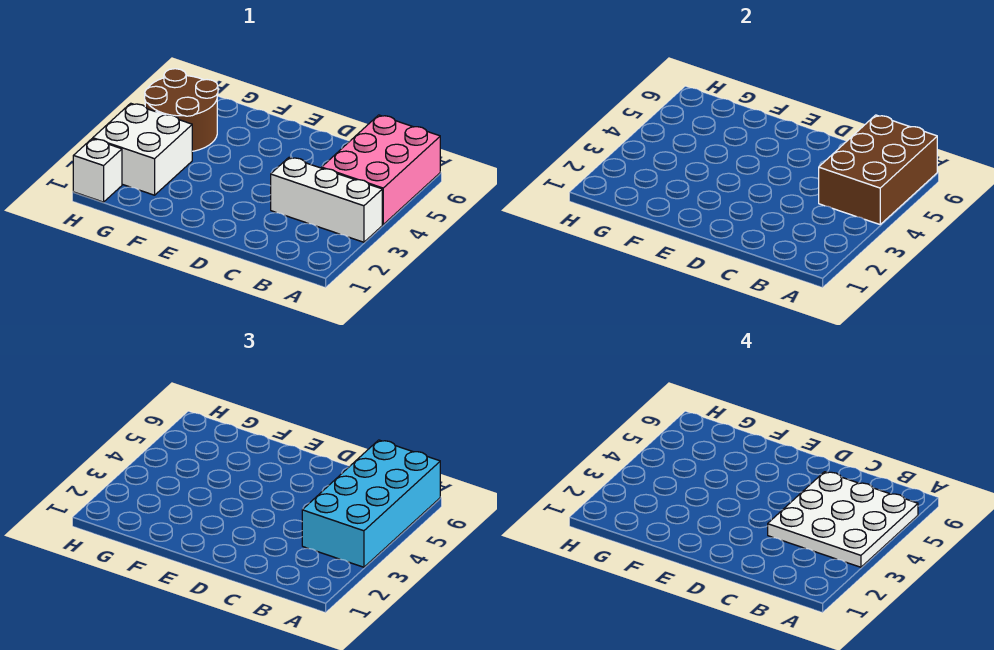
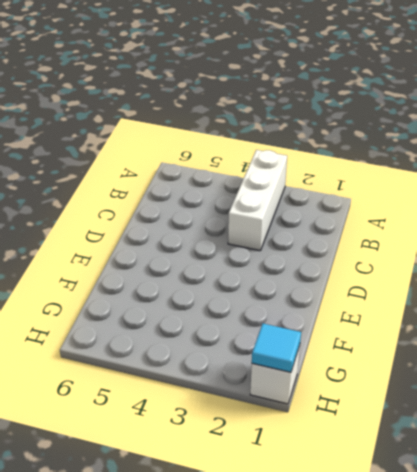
cyan tile H1 level 2 -> none
none -> pink brick A4:B6 level 1
none -> white brick G2:H3 level 1

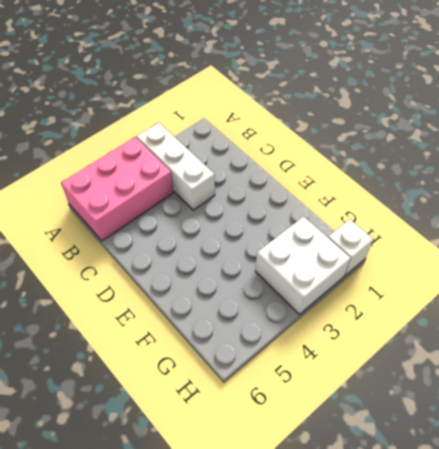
none -> brown round brick G4:H5 level 1
none -> brown brick A4:B6 level 2

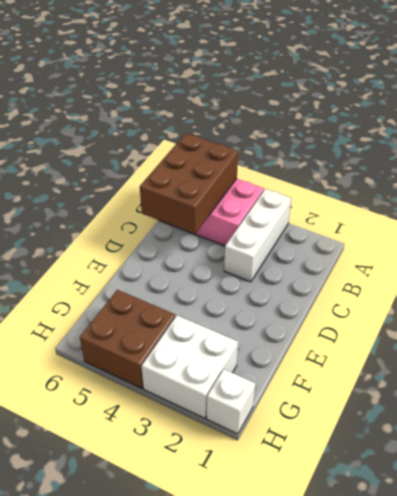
brown brick A5:C6 level 2 -> brown brick A4:B6 level 2
brown brick G4:H5 level 1 -> brown round brick G4:H5 level 1
none -> cyan brick A3:B6 level 3
none -> white plate A3:C5 level 4

